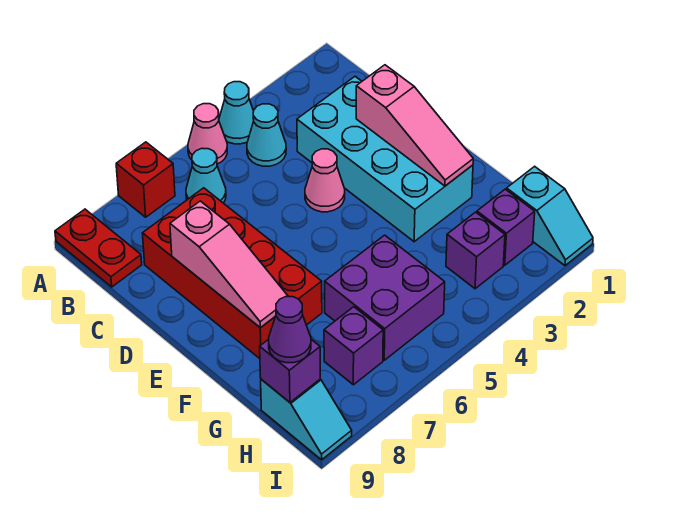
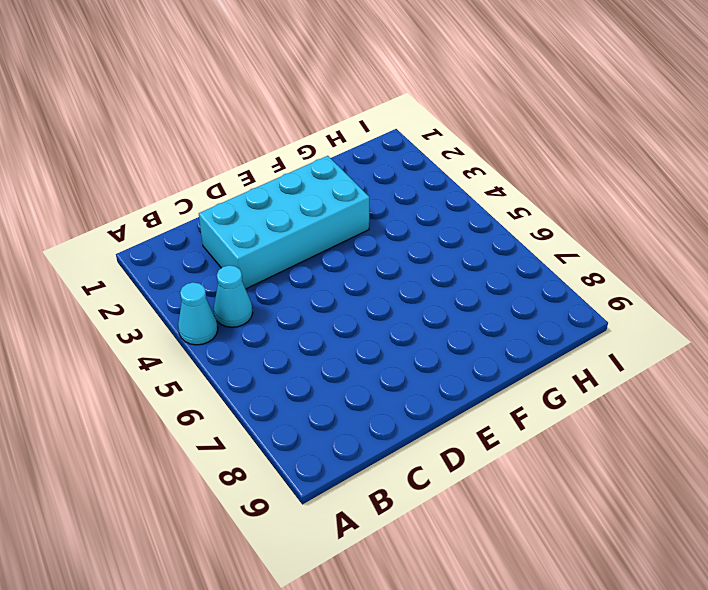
none -> pink cone A5 level 1
none -> red brick A7 level 1
none -> red plate A9:B9 level 1

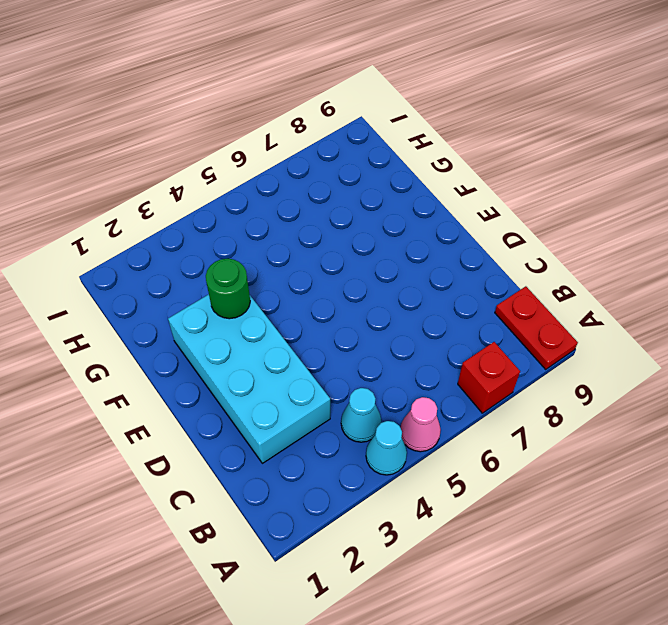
green round brick F3 level 2 -> none
none -> cyan cone B6 level 1
none -> red brick C7:F8 level 1
none -> pink cone D4 level 1

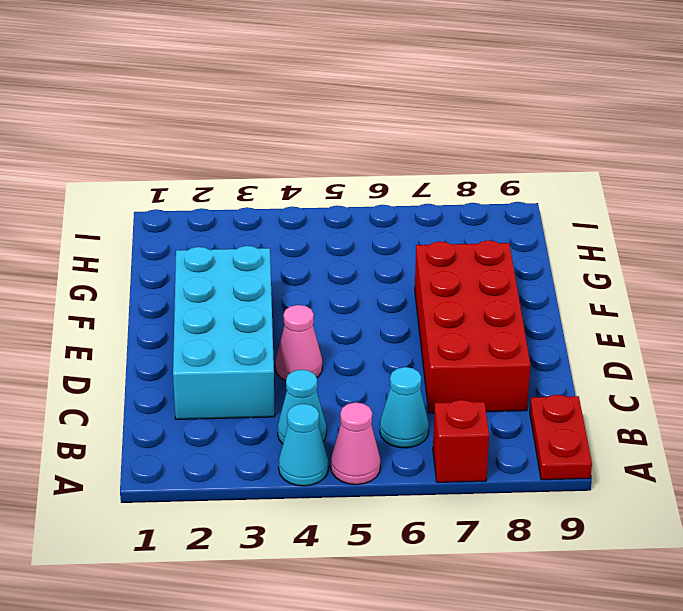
none -> purple brick G5:H6 level 1
none -> cyan slope H1:I1 level 1 top H
none -> purple brick H2 level 1

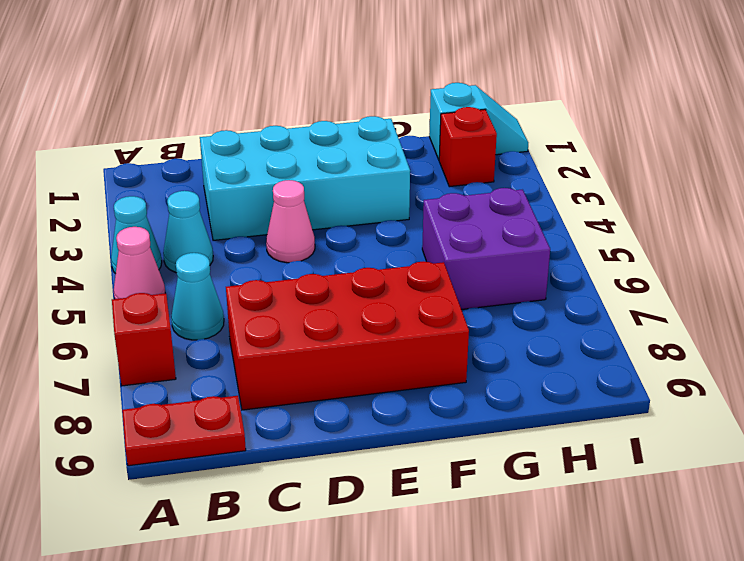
red brick H2 level 1 -> purple brick H2 level 1
none -> purple brick H3 level 1
none -> purple brick H7 level 1
none -> cyan slope H9:I9 level 1 top H

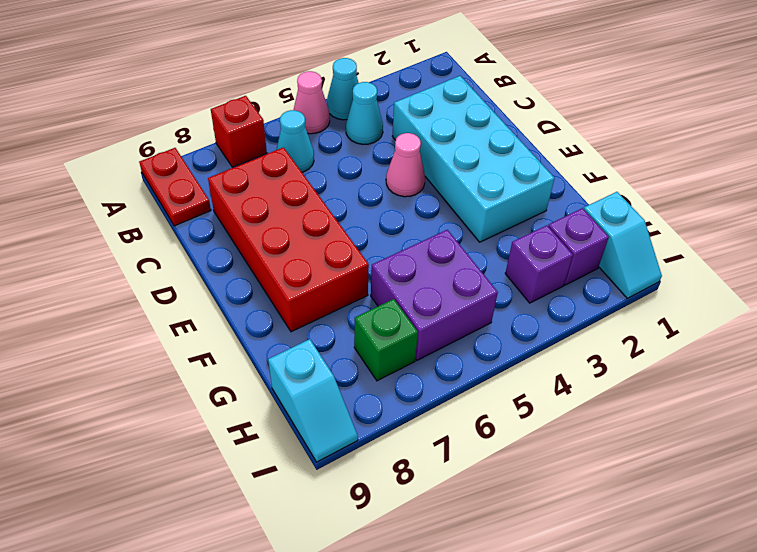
green brick H7 level 1 -> purple brick H7 level 1
none -> pink slope D2:F2 level 2 top D
none -> pink slope D8:F8 level 2 top D
none -> purple brick H9 level 2

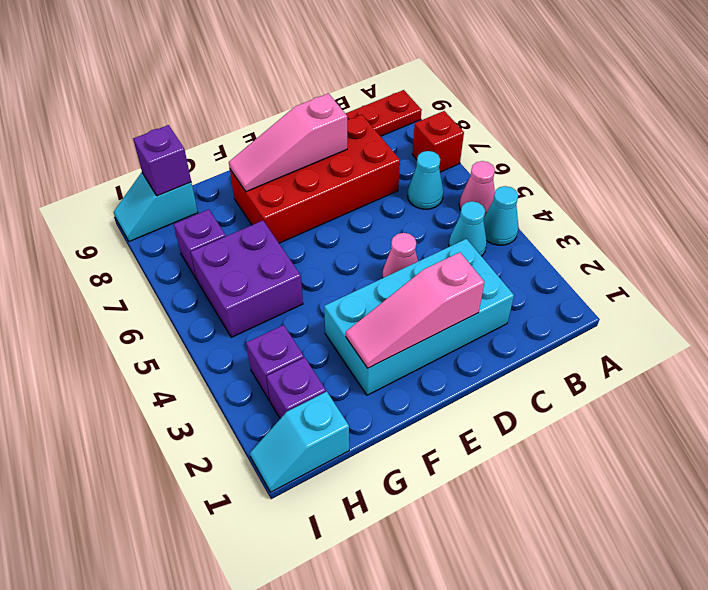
none -> purple cone H9 level 3

